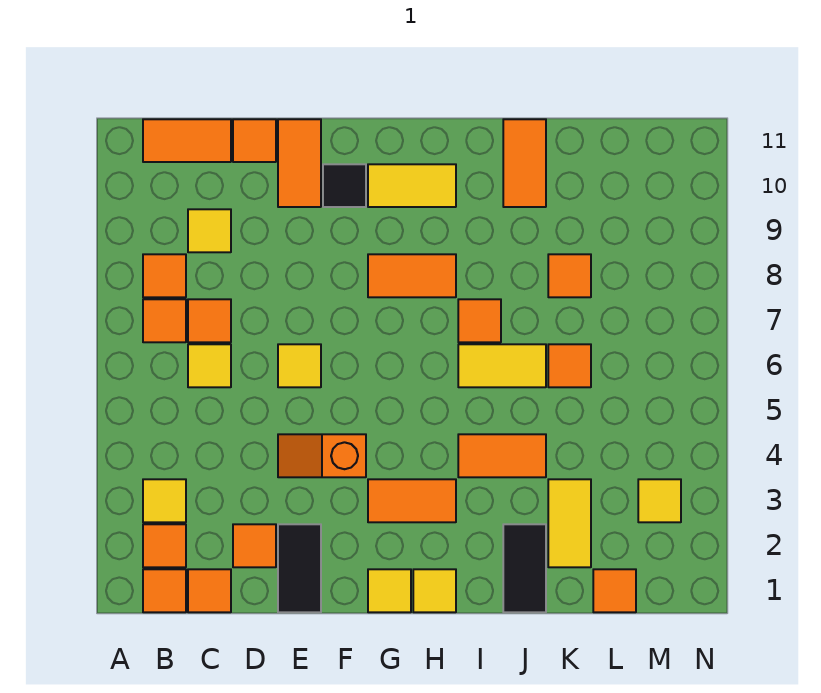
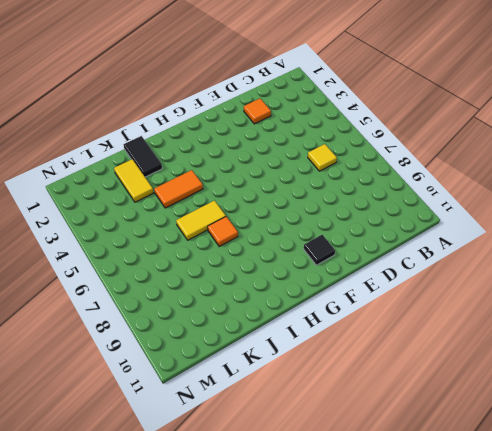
none -> orange tile B1 level 1
none -> orange tile B2 level 1
none -> yellow tile B3 level 1
none -> orange tile B7 level 1

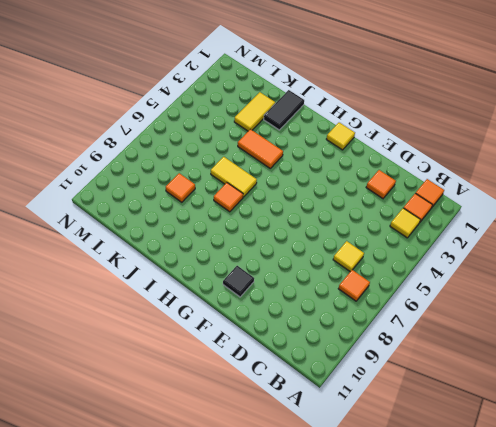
none -> orange tile B8 level 1
none -> orange tile B11:C11 level 1
none -> orange tile C1 level 1
none -> orange tile C7 level 1

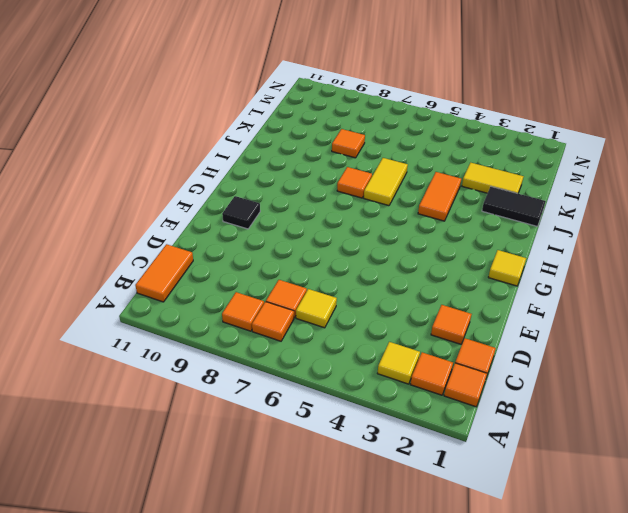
none -> yellow tile C9 level 1
none -> orange tile D11 level 1
none -> black tile E1:E2 level 1
none -> orange slope E4:F4 level 1 top F

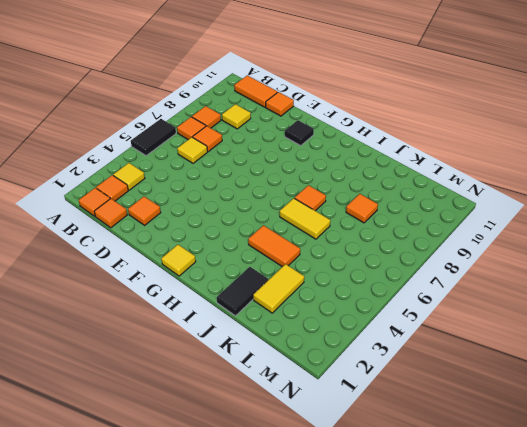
black tile A5:A6 level 1 -> black tile E1:E2 level 1
none -> orange slope E4:F4 level 1 top F
none -> yellow tile E6 level 1
none -> orange tile E10:E11 level 1
none -> orange tile G3:H3 level 1

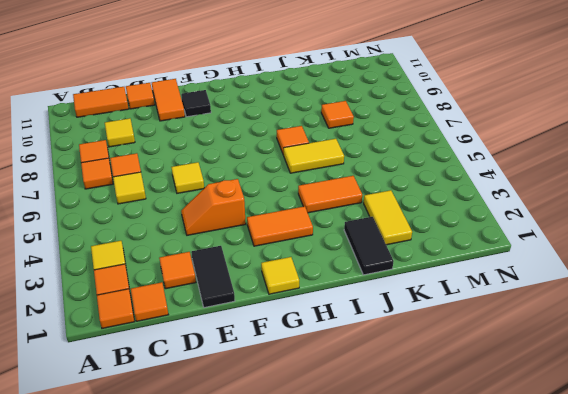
none -> orange tile G8:H8 level 1
none -> yellow tile G10:H10 level 1
none -> yellow tile H1 level 1
none -> orange tile J10:J11 level 1

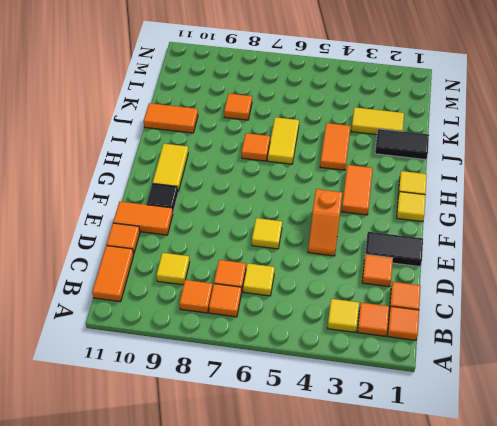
none -> orange tile G8:H8 level 1
none -> orange tile K6 level 1
none -> orange tile L1 level 1
none -> yellow tile M3 level 1

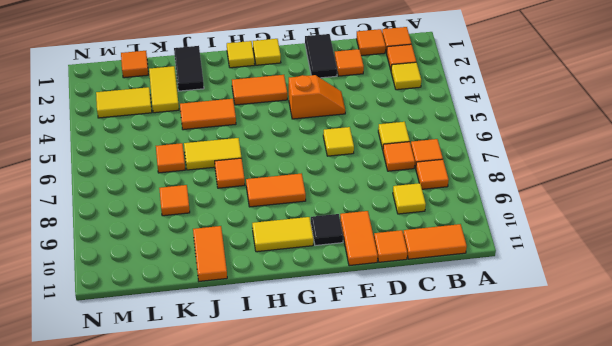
yellow tile L3:M3 level 1 -> yellow tile M3 level 1

